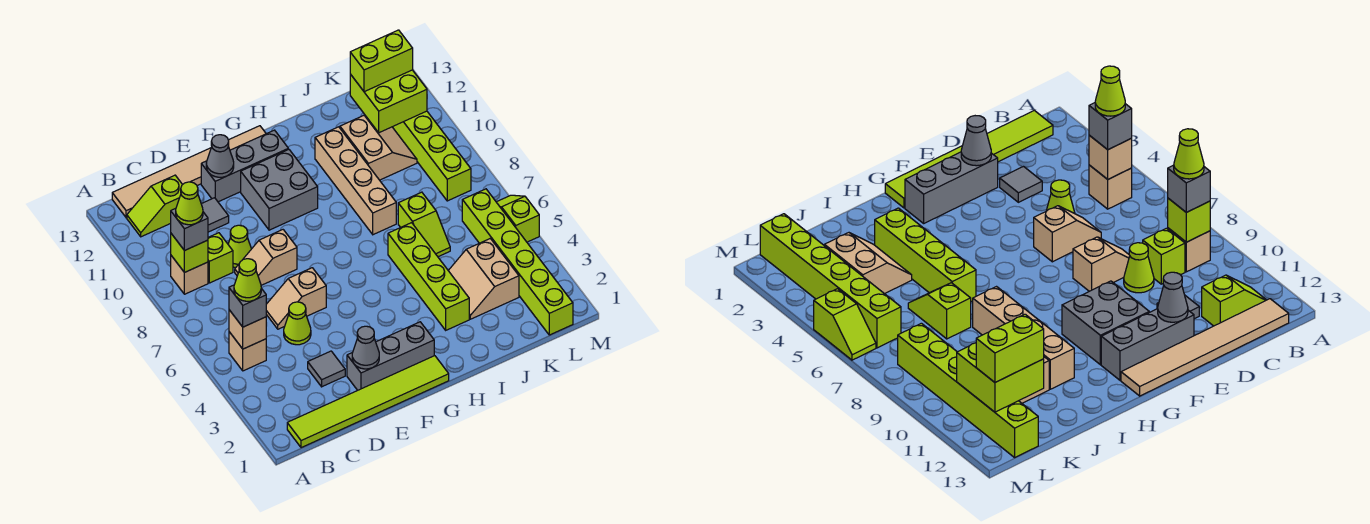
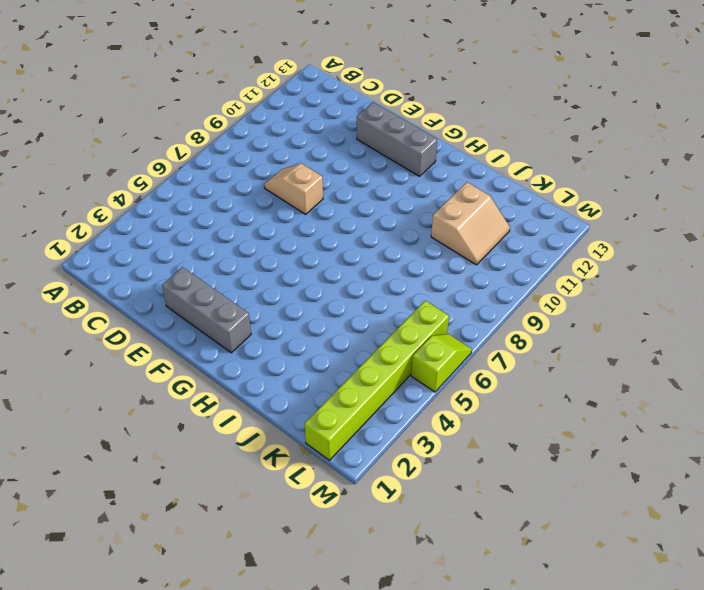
none -> lime tile B1:G1 level 1
none -> tan brick B5 level 1
none -> tan brick B9 level 1
none -> lime slope B12:C12 level 1 top C

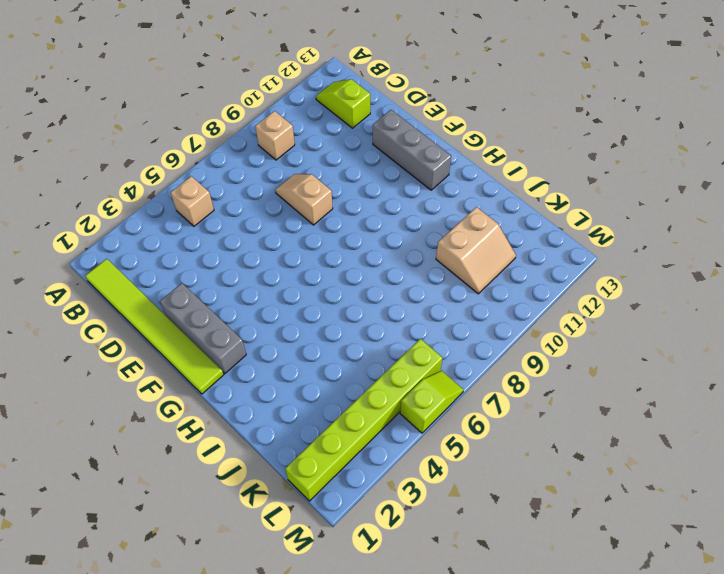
none -> tan tile B13:G13 level 1
none -> lime brick C9 level 1
none -> grey tile D3 level 1
none -> lime cone D5 level 1

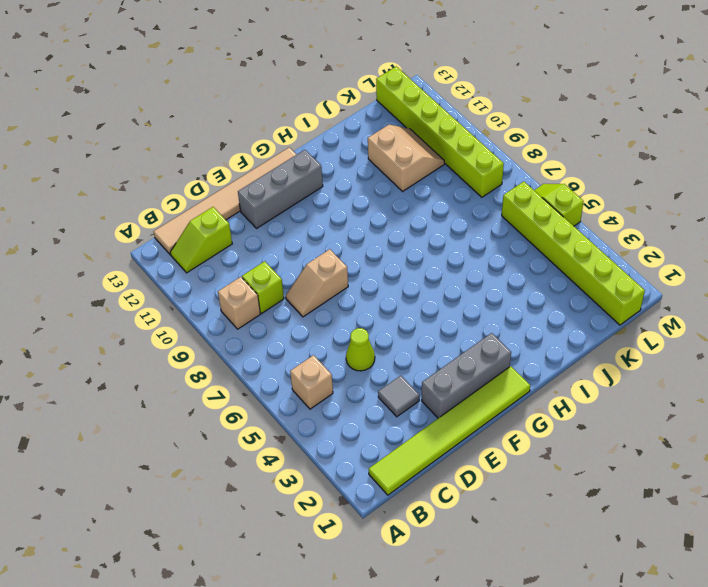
none -> tan slope D6:E6 level 1 top E
none -> lime cone D9 level 1
none -> grey tile D11 level 1
none -> grey brick F10:G11 level 1

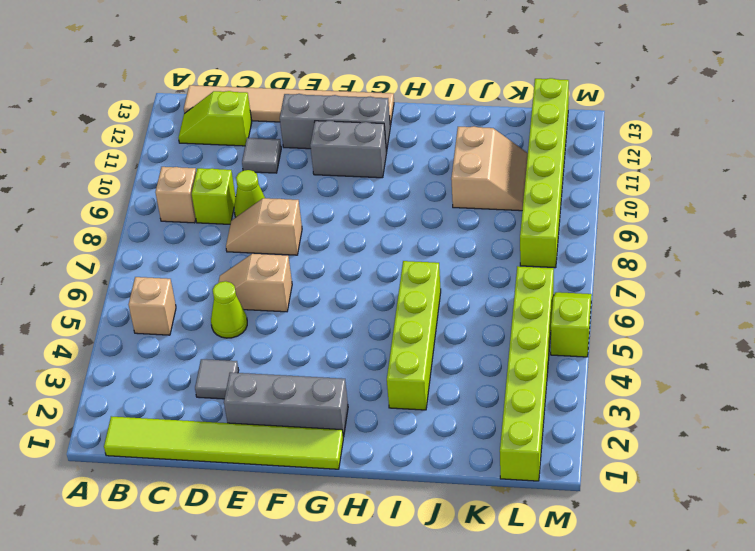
grey brick F11:G11 level 1 -> grey brick F10:G11 level 1
none -> tan brick I8:I11 level 1
none -> tan slope J3:K4 level 1 top K
none -> lime slope J6:J7 level 1 top 7
none -> tan brick B5 level 2

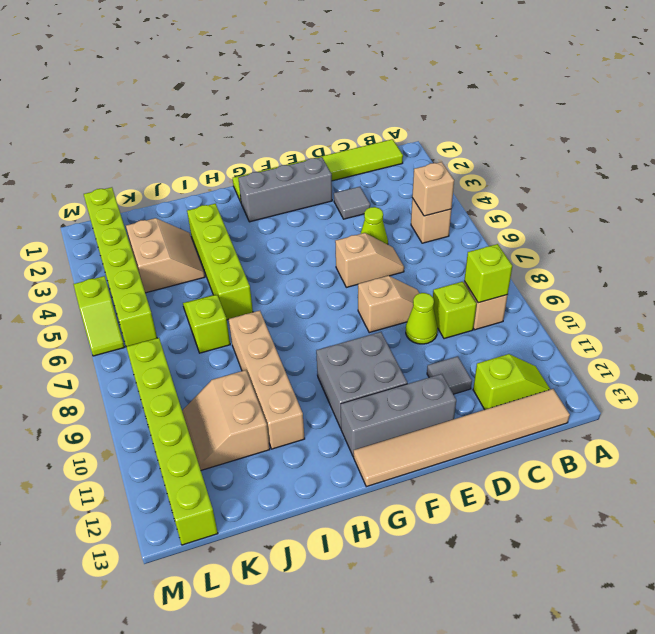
none -> grey cone E2 level 2
none -> grey cone E12 level 2
none -> lime brick K11:L12 level 2
none -> grey brick B5 level 3

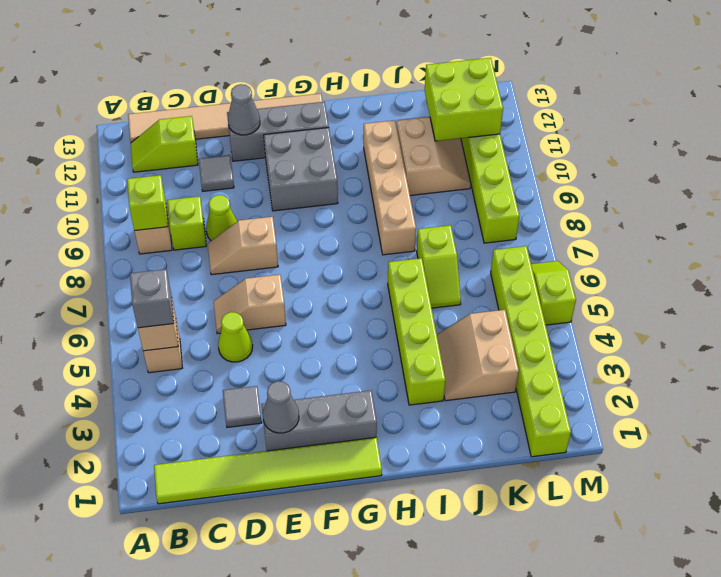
none -> grey brick B9 level 3
none -> lime brick K12:L12 level 3
none -> lime cone B5 level 4
none -> lime cone B9 level 4

